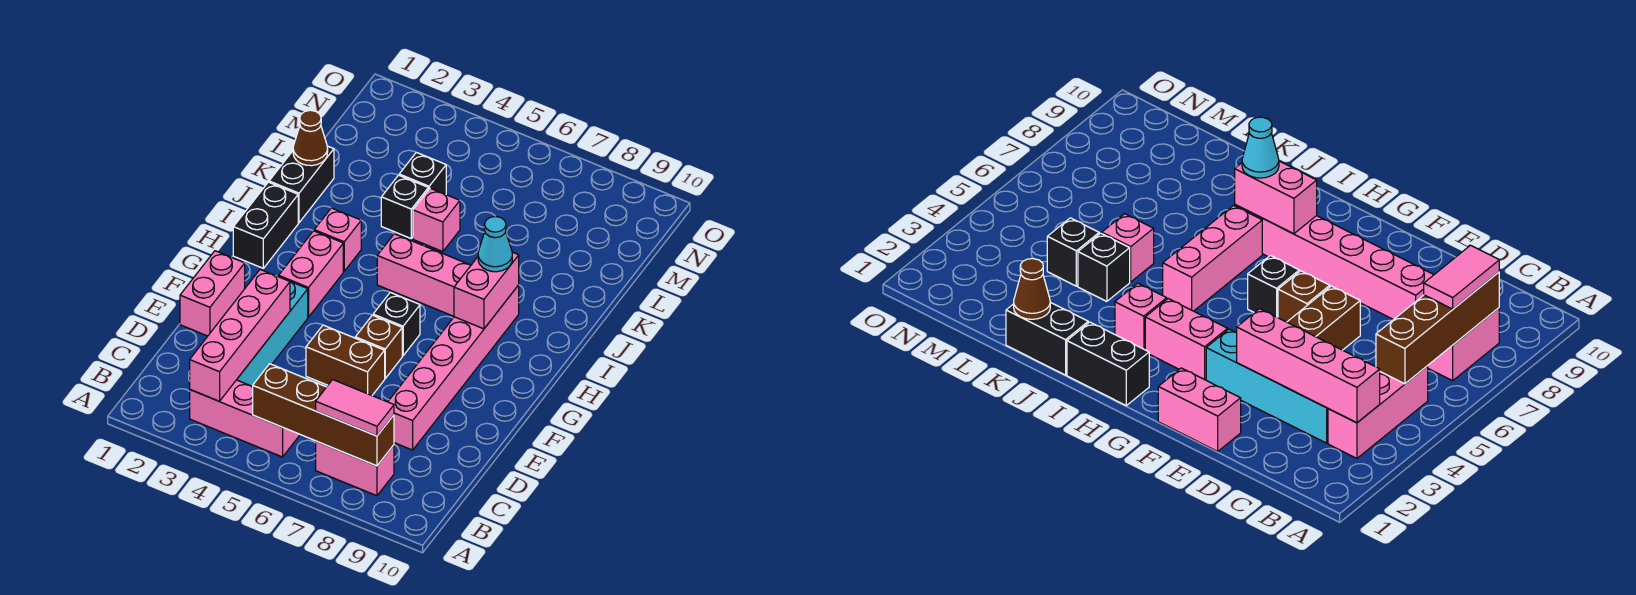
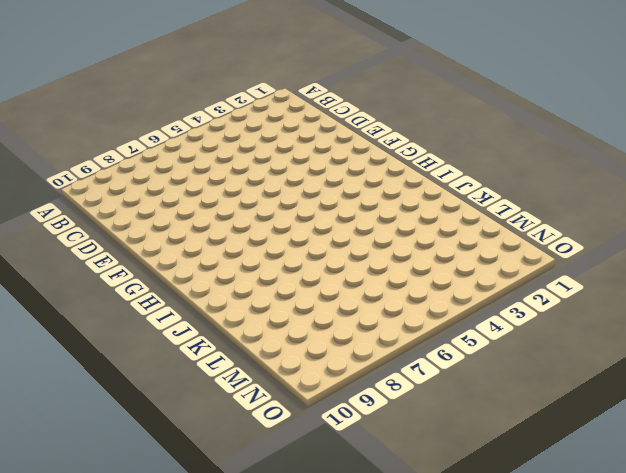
none -> pink brick B3:B5 level 1
none -> pink brick B7:B8 level 1
none -> cyan brick C3:F3 level 1

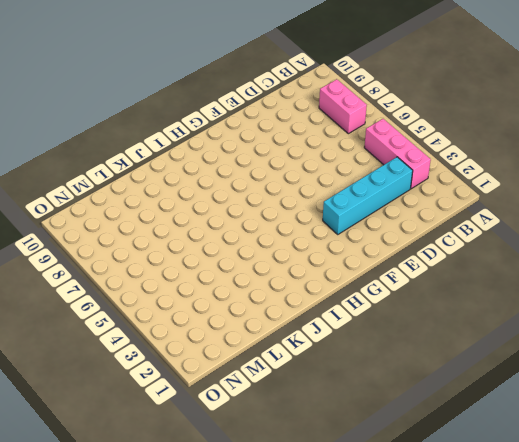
none -> pink brick D8:I8 level 1
none -> pink brick E1:F1 level 1
none -> brown brick E5:E6 level 1

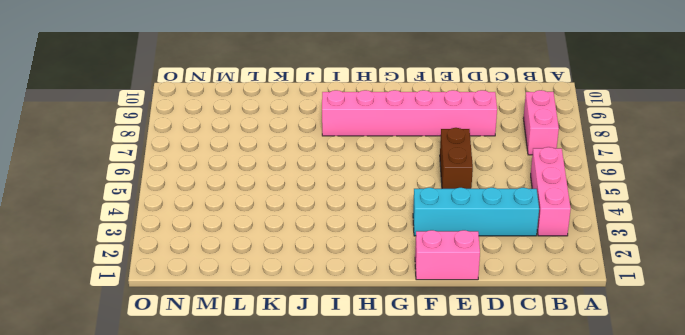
none -> brown brick F6 level 1
none -> pink brick G3:H3 level 1
none -> black brick G6 level 1

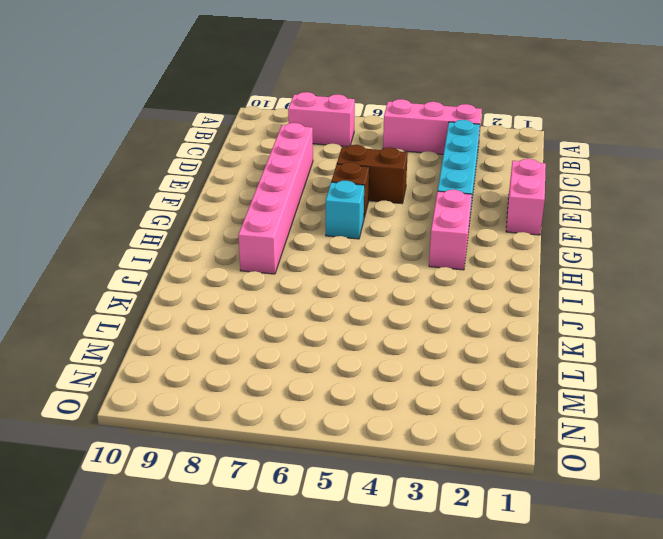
cyan brick G6 level 1 -> black brick G6 level 1
none -> black brick H1:I1 level 1
none -> pink brick I3 level 1
none -> pink brick I5:I7 level 1

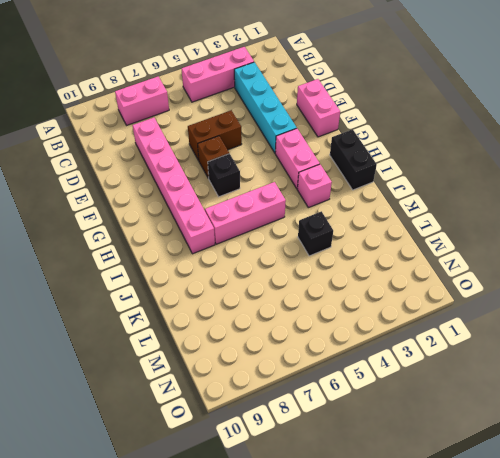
none -> black brick J1:K1 level 1
none -> pink brick K5 level 1
none -> black brick L4 level 1

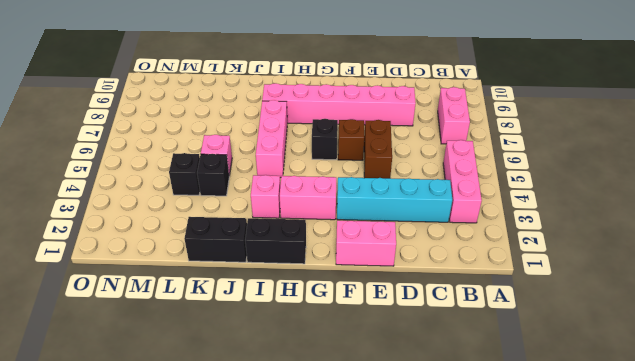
none -> pink brick B3:E3 level 2
none -> brown brick B5:B8 level 2
none -> pink brick H8:I8 level 2

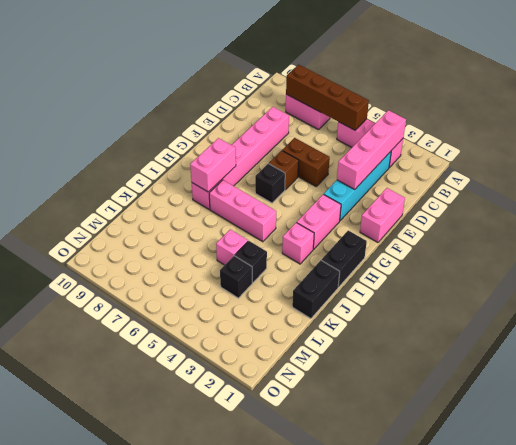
none -> brown cone K1 level 2
none -> pink tile B7:B8 level 3
none -> cyan cone I8 level 3

